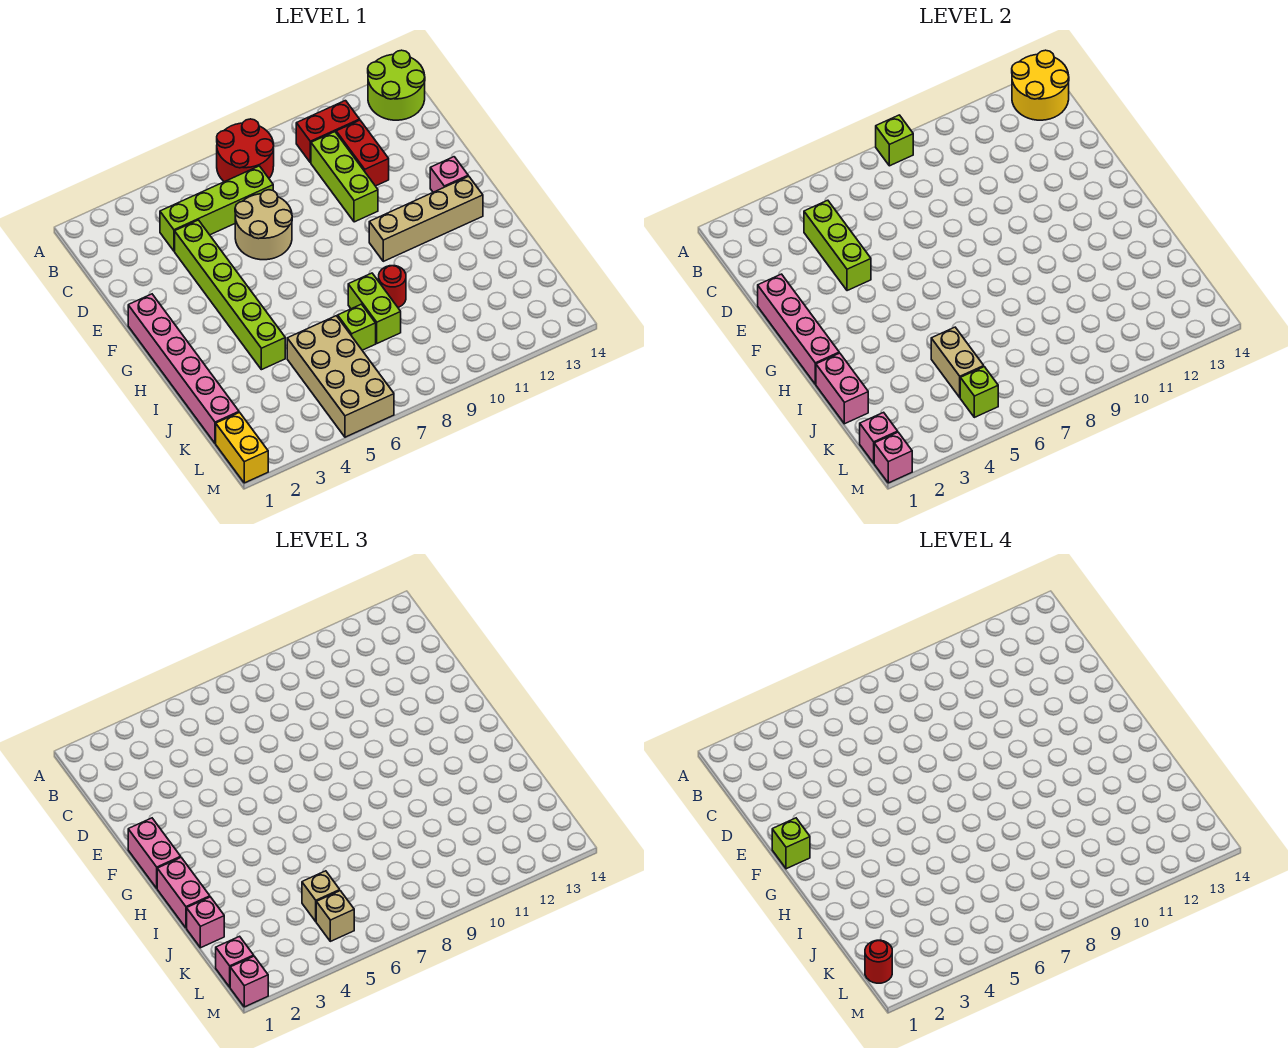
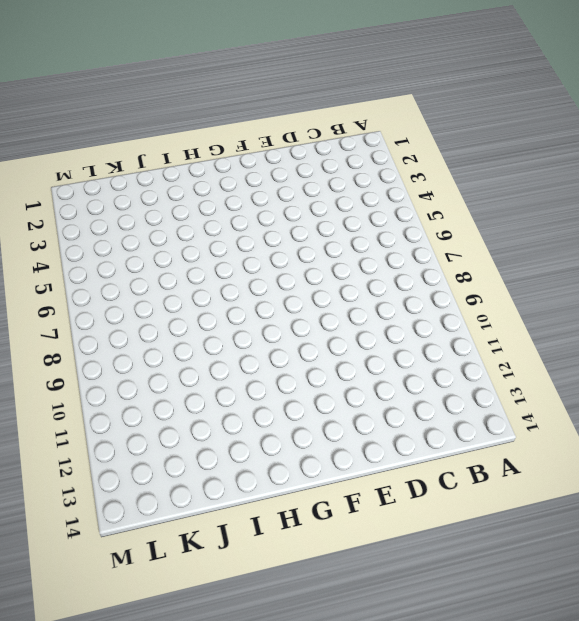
none -> red round brick A7:B8 level 1
none -> lime round brick A13:B14 level 1
none -> red brick B10:B11 level 1
none -> lime brick C4:C7 level 1

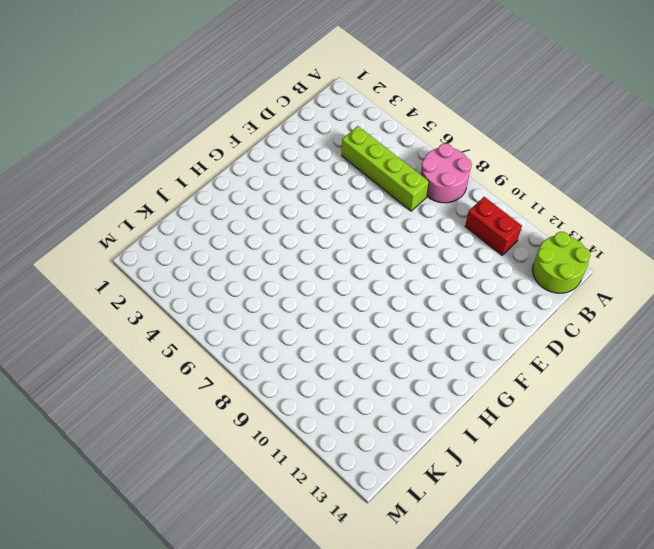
pink round brick A7:B8 level 1 -> red round brick A7:B8 level 1
none -> lime brick C10:E10 level 1
none -> red brick C11:D11 level 1
none -> lime brick D4:I4 level 1
none -> tan round brick D6:E7 level 1

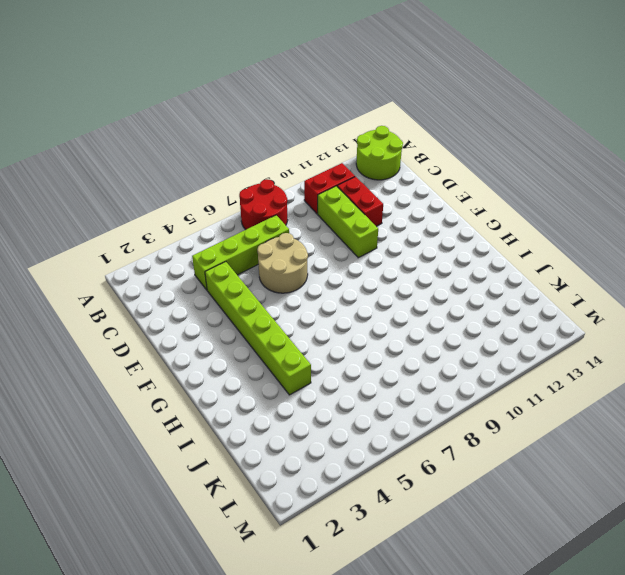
none -> pink brick F1:K1 level 1
none -> pink brick F13 level 1
none -> tan brick G10:G13 level 1
none -> lime brick I8:J8 level 1

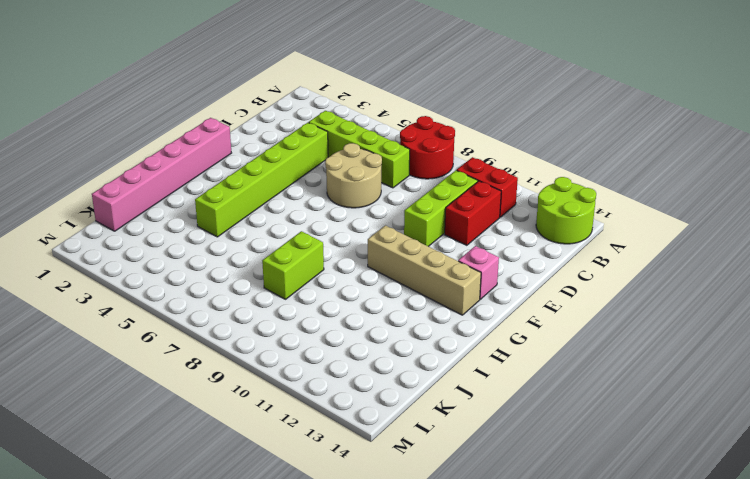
none -> red round brick I9 level 1
none -> tan brick J5:M6 level 1
none -> lime brick J7 level 1
none -> yellow brick L1:M1 level 1

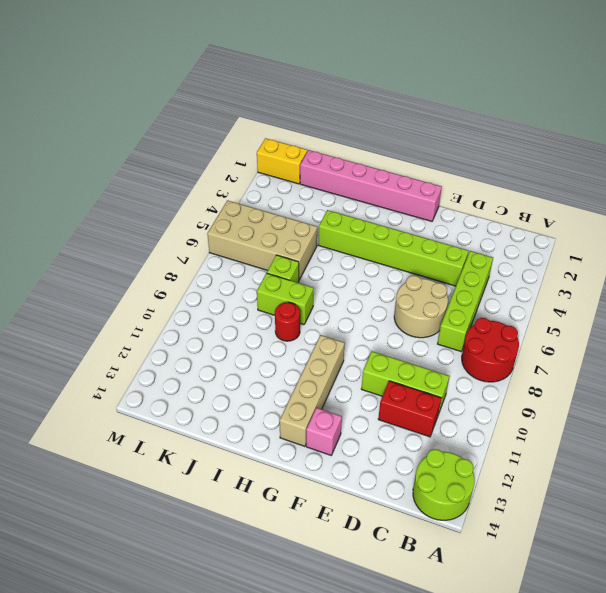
none -> red brick B10:B11 level 1
none -> lime brick A8 level 2
none -> yellow round brick A13:B14 level 2
none -> lime brick C4:E4 level 2

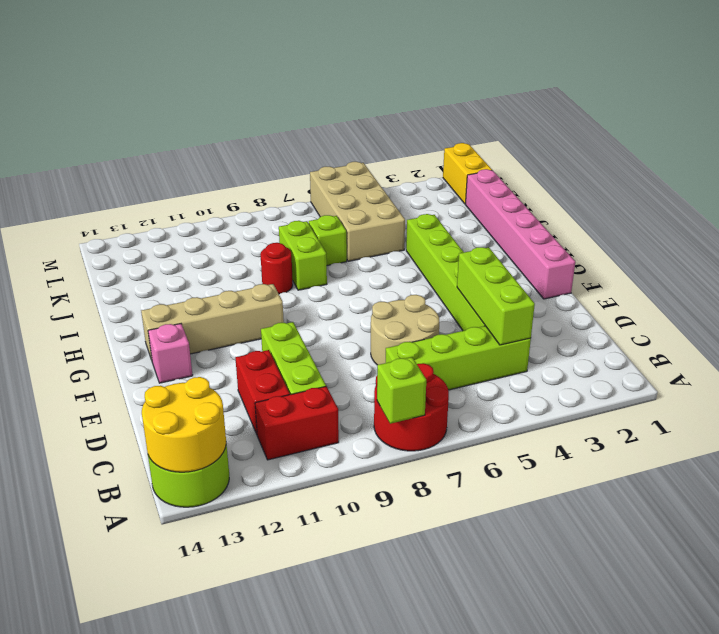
none -> pink brick E1:H1 level 2
none -> pink brick I1:J1 level 2
none -> tan brick J5:K5 level 2
none -> pink brick L1 level 2

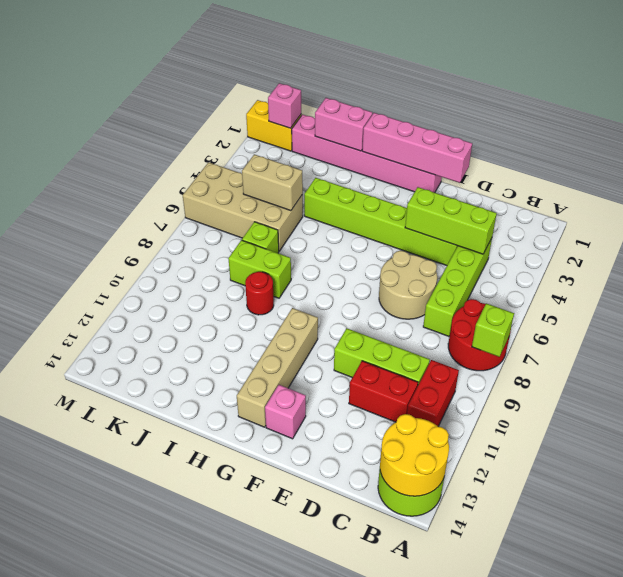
none -> lime brick L5 level 2
none -> pink brick M1 level 2
none -> pink brick F1:G1 level 3
none -> pink brick H1:I1 level 3

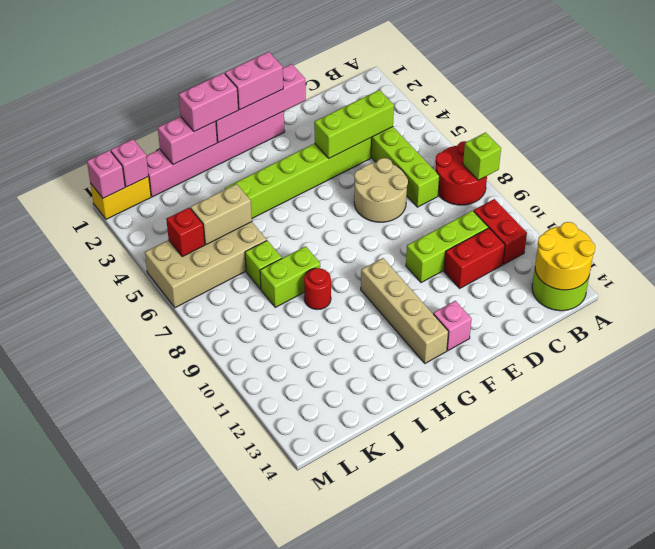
red brick L5 level 2 -> lime brick L5 level 2
none -> pink brick J1 level 3
none -> tan brick K5 level 3
none -> pink brick L1 level 3
none -> tan brick L5 level 3

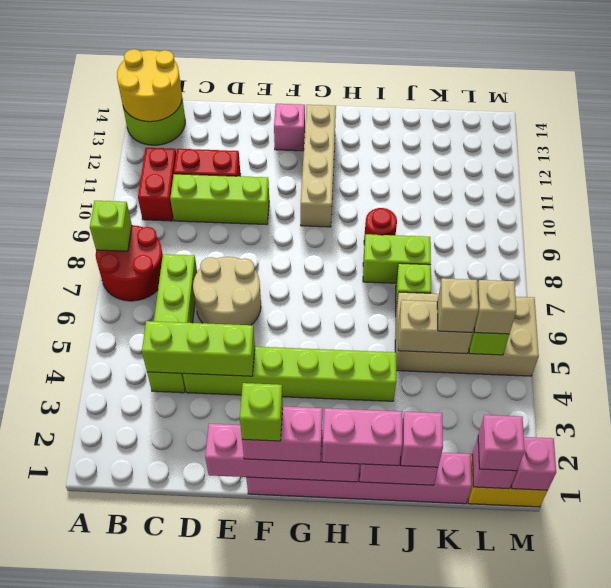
none -> pink brick M1 level 3
none -> red round brick L1 level 4

